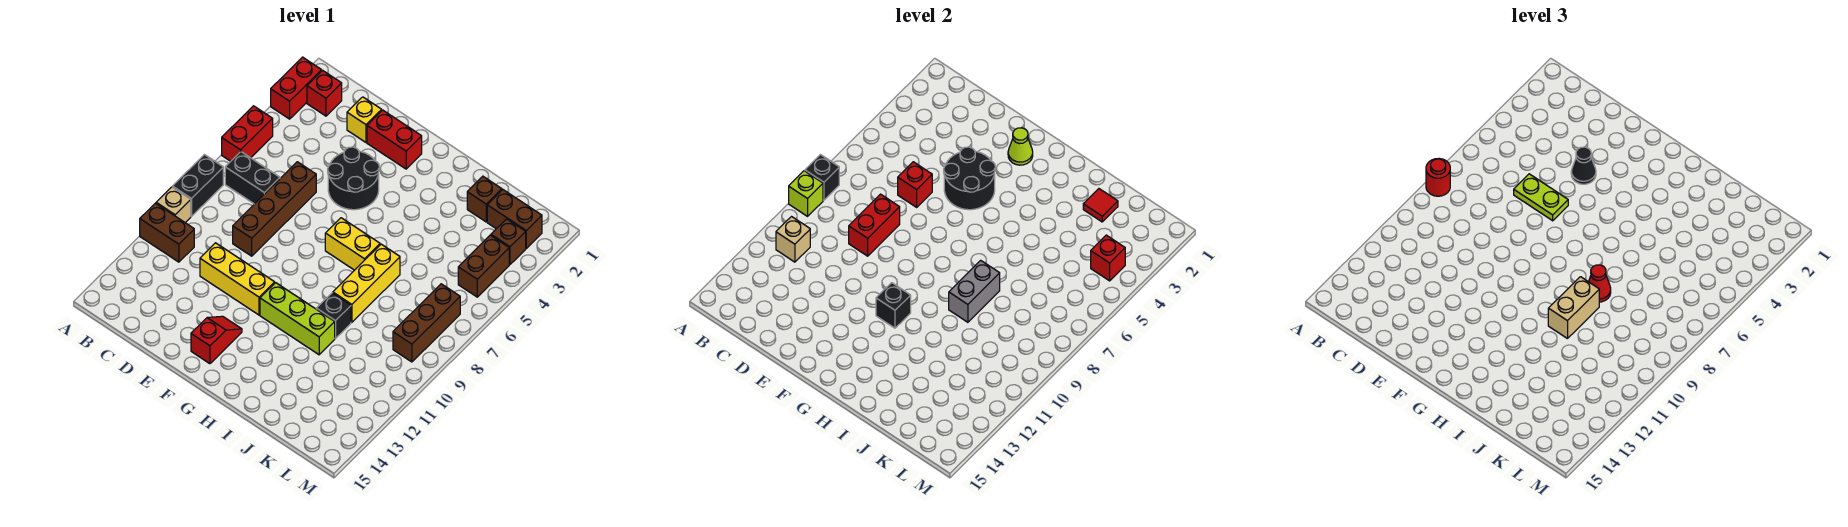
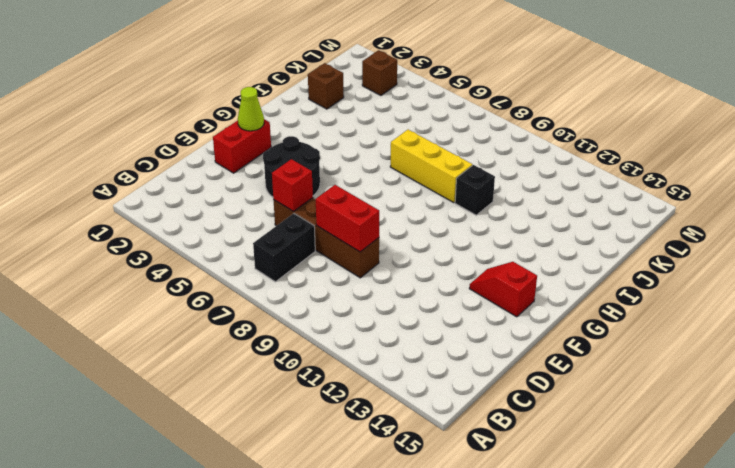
none -> red brick A2:A3 level 1
none -> red brick A5:A6 level 1
none -> black brick A8:A9 level 1
none -> tan brick A10 level 1

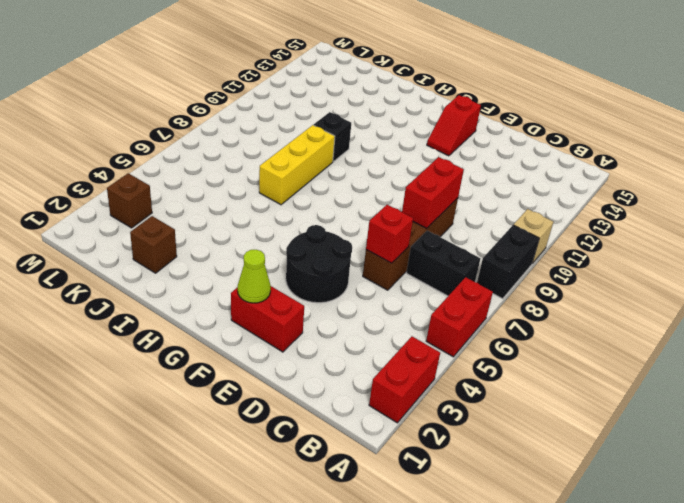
none -> brown brick A11:B11 level 1
none -> red brick B2 level 1
none -> yellow brick D2 level 1
none -> yellow brick D11:F11 level 1

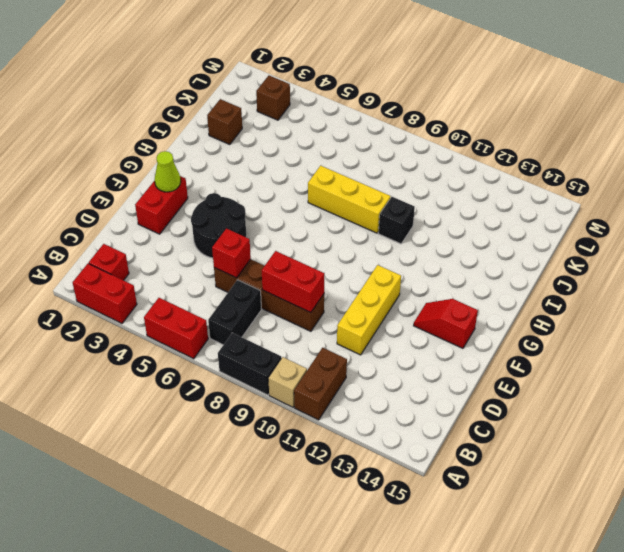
none -> yellow brick D2 level 1
none -> yellow brick G7:H7 level 1
none -> lime brick G11:I11 level 1
none -> brown brick K2:L2 level 1

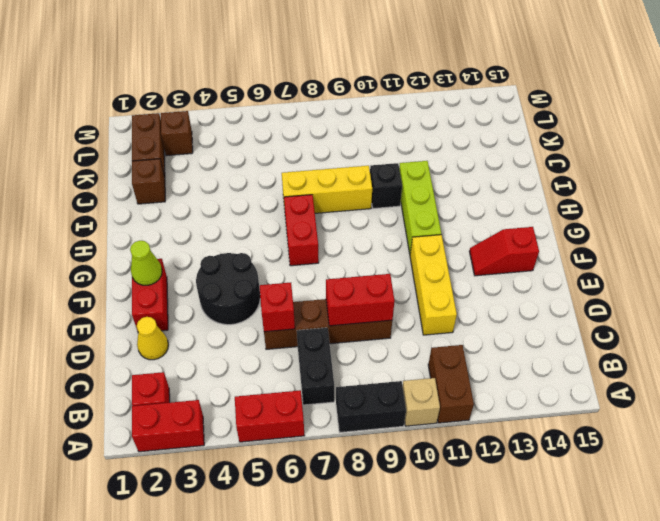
yellow cone D2 level 1 -> yellow brick D2 level 1
red brick G7:H7 level 1 -> yellow brick G7:H7 level 1
none -> brown brick L4:L5 level 1
none -> brown brick L7:L9 level 1
none -> black brick A8 level 2
none -> lime brick A9 level 2

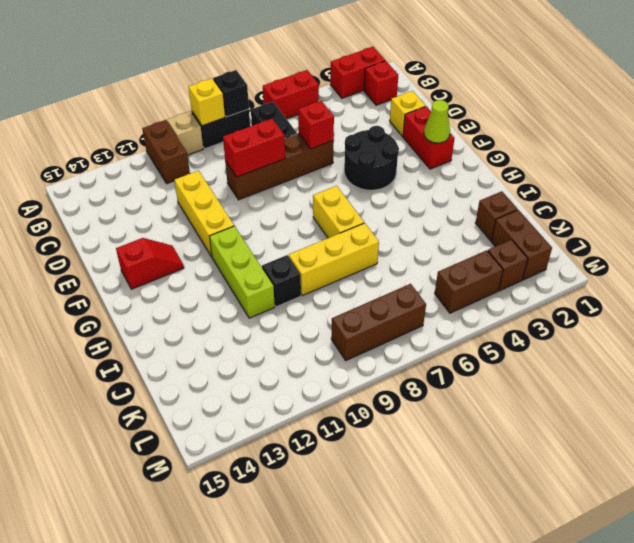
yellow brick A9 level 2 -> lime brick A9 level 2
none -> tan brick B11 level 2
none -> black round brick E4:F5 level 2
none -> black brick G11 level 2
none -> grey brick I8:I9 level 2

